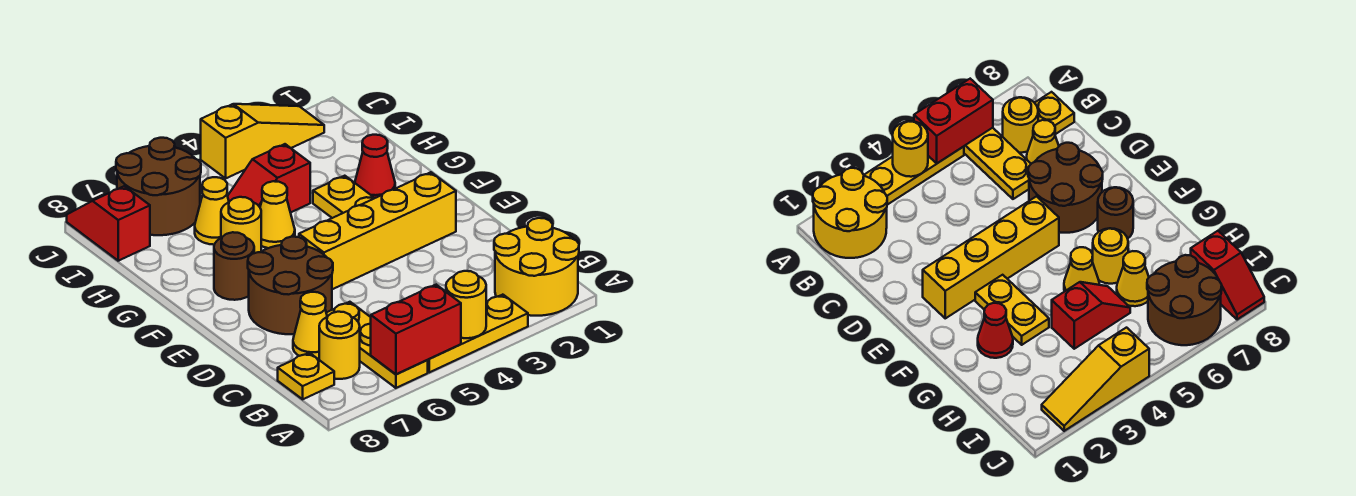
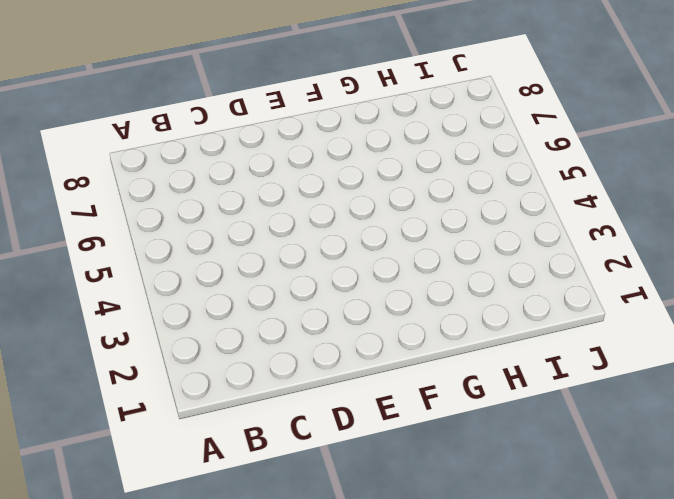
none -> yellow round brick A1:B2 level 1
none -> yellow plate A3:A5 level 1
none -> yellow plate A6:C6 level 1

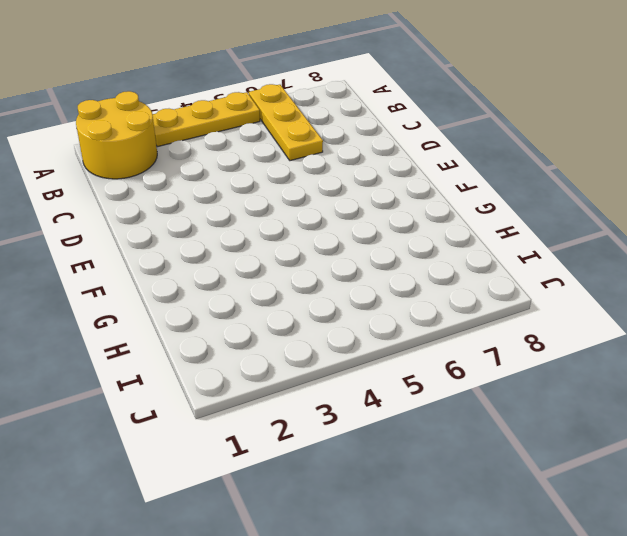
none -> yellow round brick B7 level 1
none -> yellow plate B8 level 1
none -> yellow cone C7 level 1

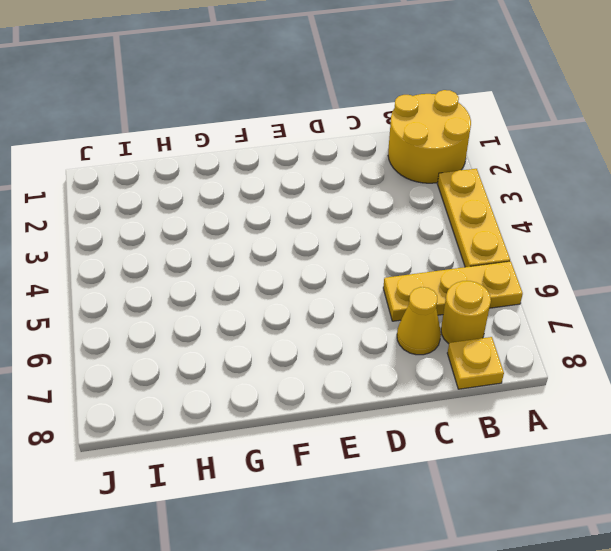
none -> brown round brick D6:E7 level 1
none -> yellow brick E2:E5 level 1
none -> yellow plate F3:G3 level 1

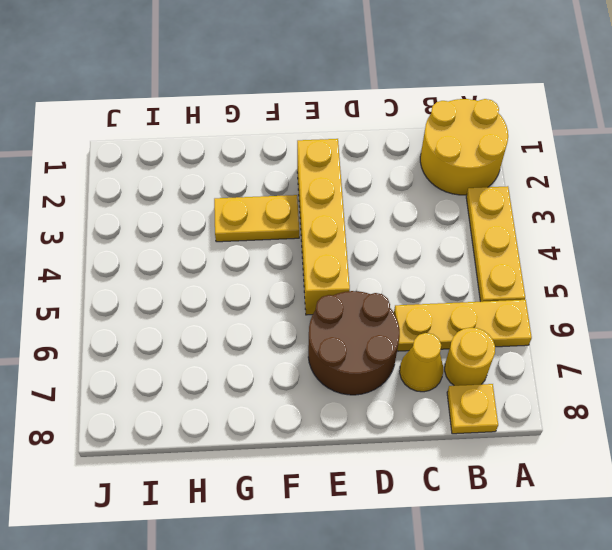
none -> brown round brick F7 level 1
none -> red cone G2 level 1
none -> yellow cone G5 level 1

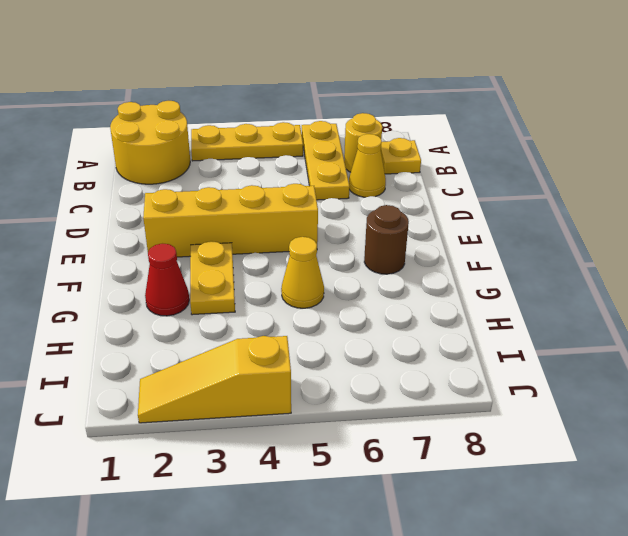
none -> brown round brick D6:E7 level 1
none -> yellow round brick G6 level 1
none -> red slope H4:H5 level 1 top 4

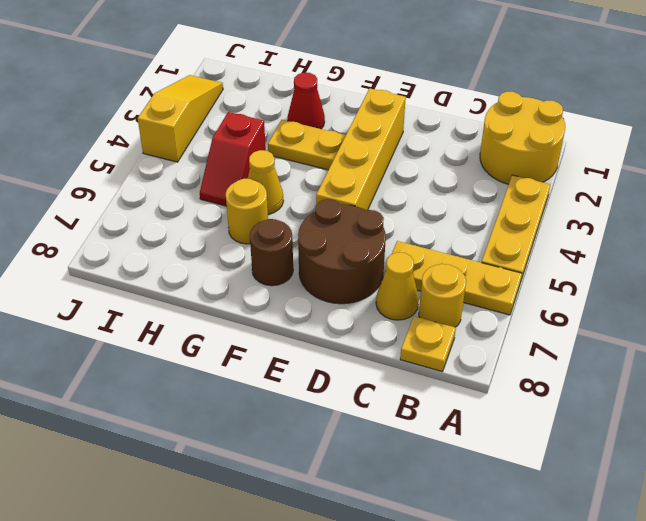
none -> yellow cone H6 level 1
none -> brown round brick I6:J7 level 1
none -> red slope I8:J8 level 1 top I

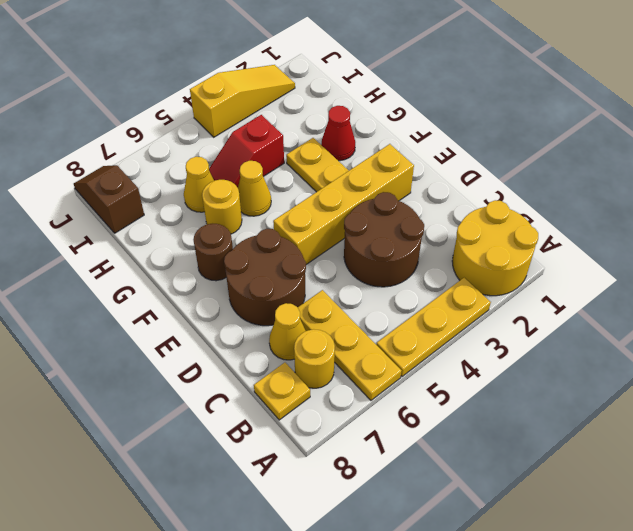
brown round brick C3:D4 level 1 -> brown round brick I6:J7 level 1
brown slope I8:J8 level 1 top I -> red slope I8:J8 level 1 top I
none -> yellow round brick A4 level 2
none -> red brick A5:A6 level 2

